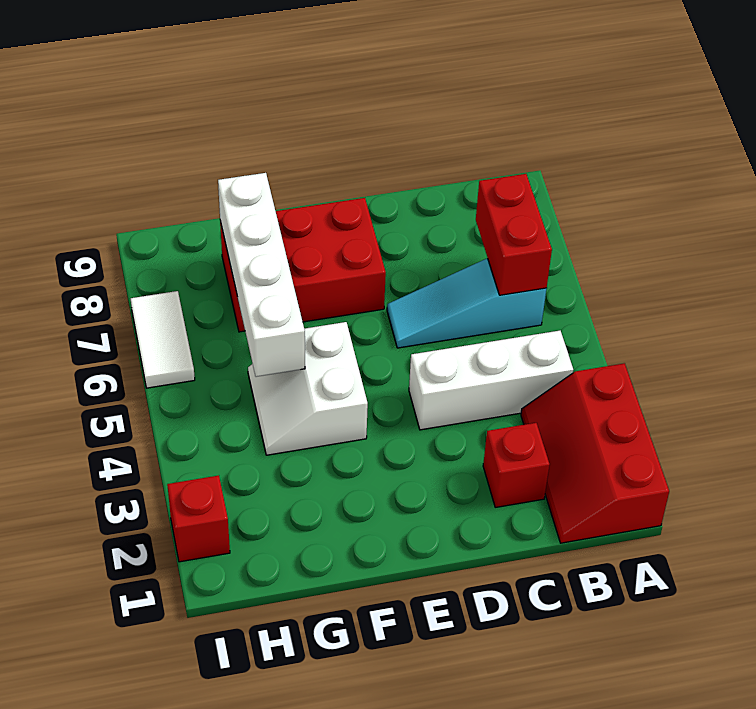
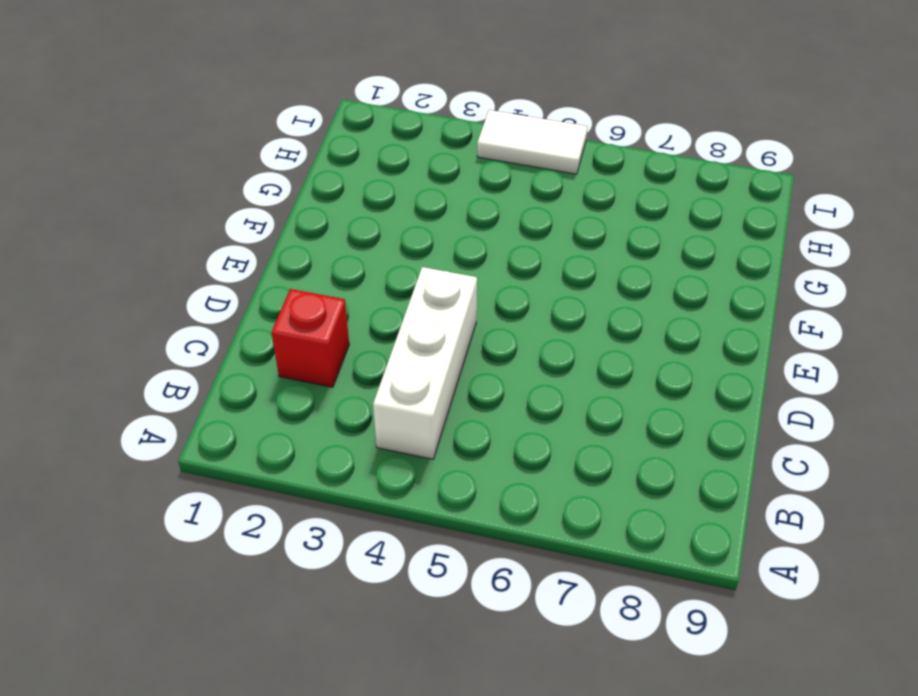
white tile I4:I5 level 1 -> white tile I6:I7 level 1
none -> red slope A1:B3 level 1 top A
none -> cyan slope B6:D6 level 1 top B

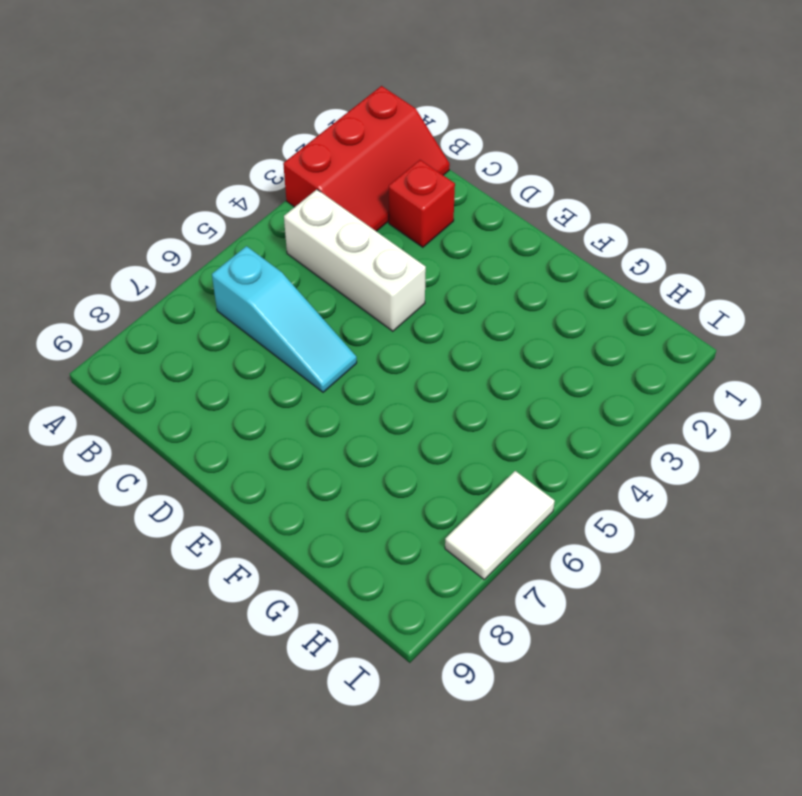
none -> red brick E7:G8 level 1
none -> white slope F4:G5 level 1 top F

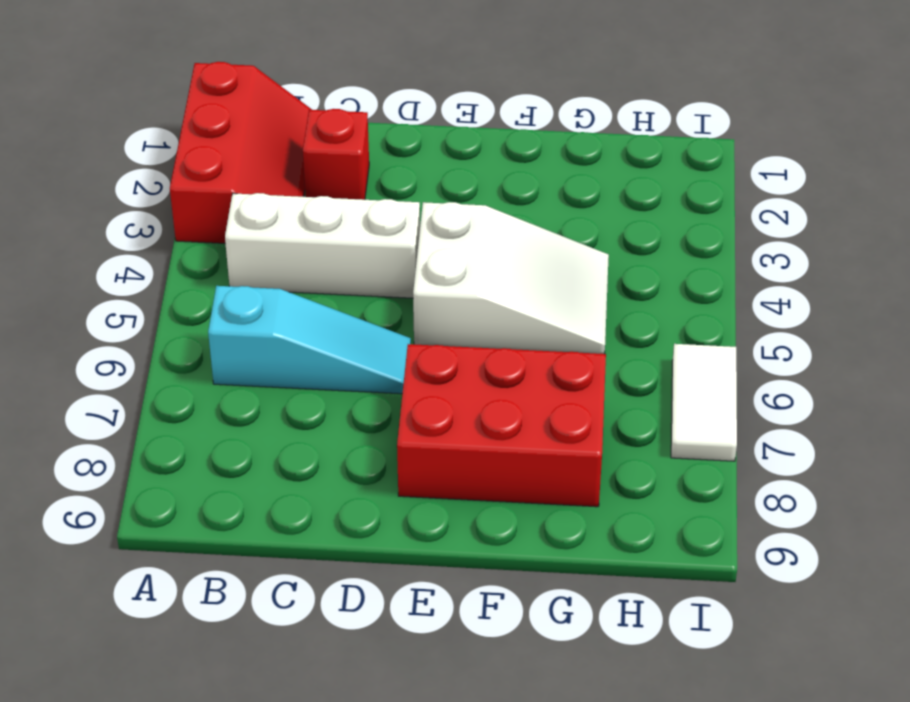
white slope E4:G5 level 1 top E -> white slope F4:G5 level 1 top F
none -> red brick I2 level 1
none -> red brick B6:B7 level 2

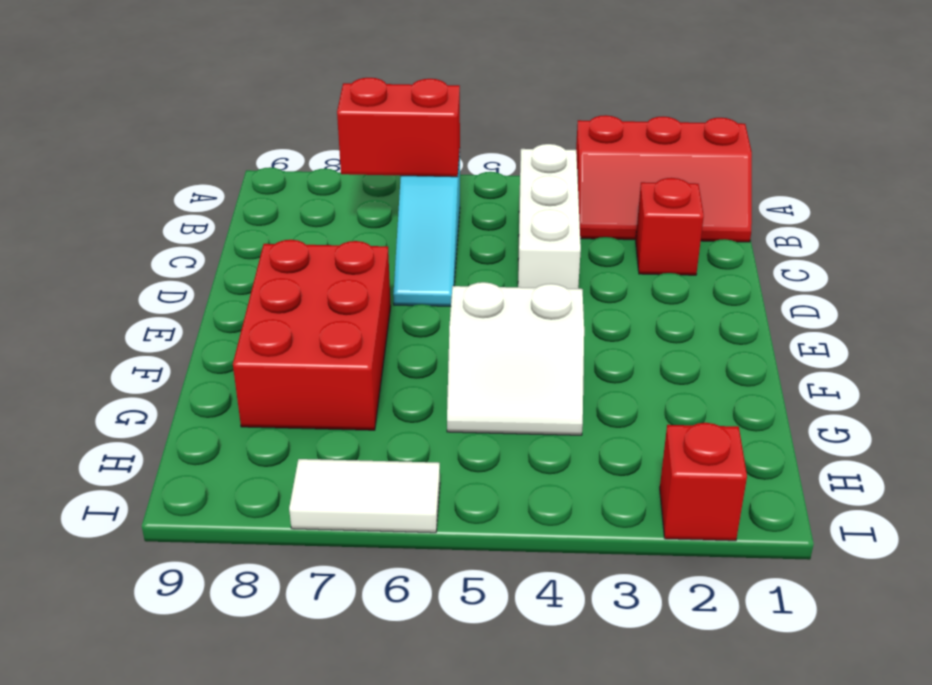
none -> white brick G5:G8 level 2

